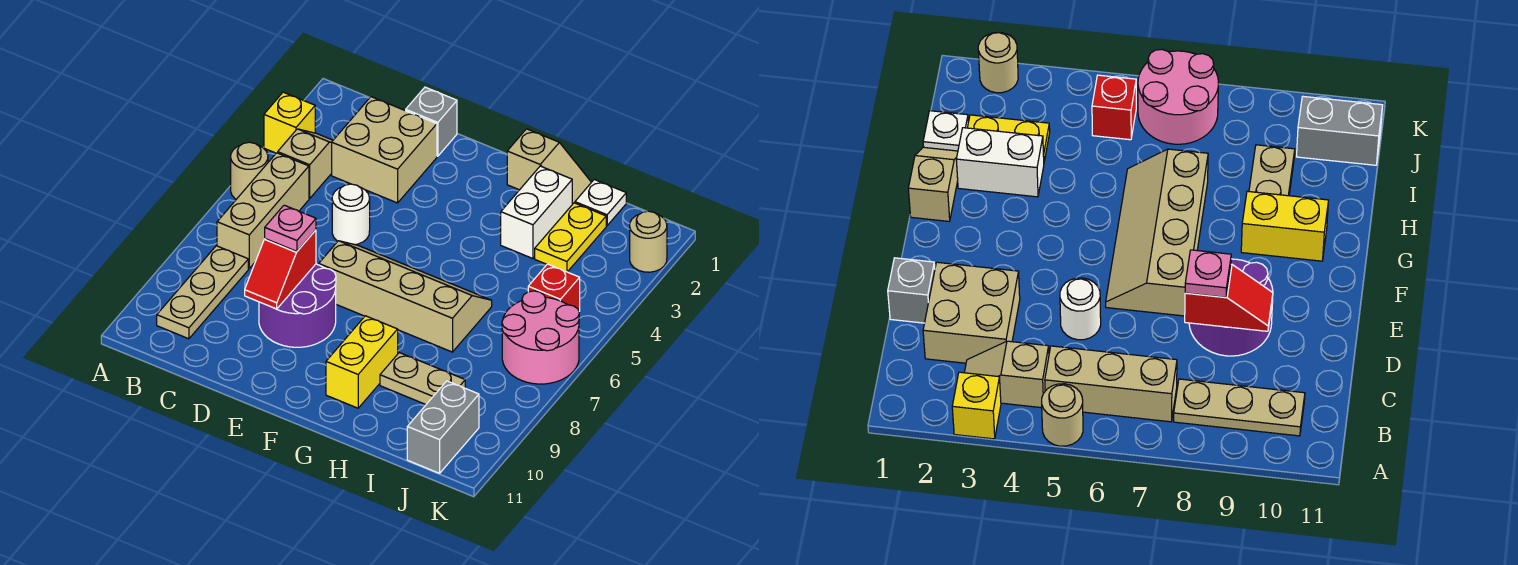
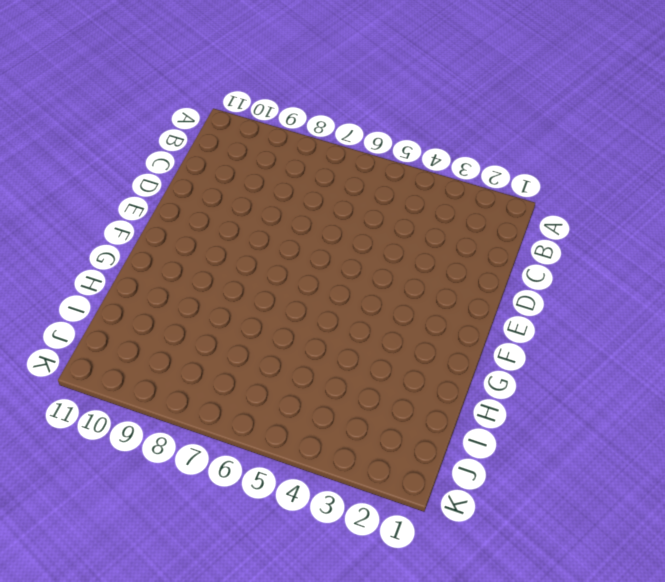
none -> yellow brick A3 level 1
none -> tan round brick A5 level 1
none -> tan slope B3:B4 level 1 top 4

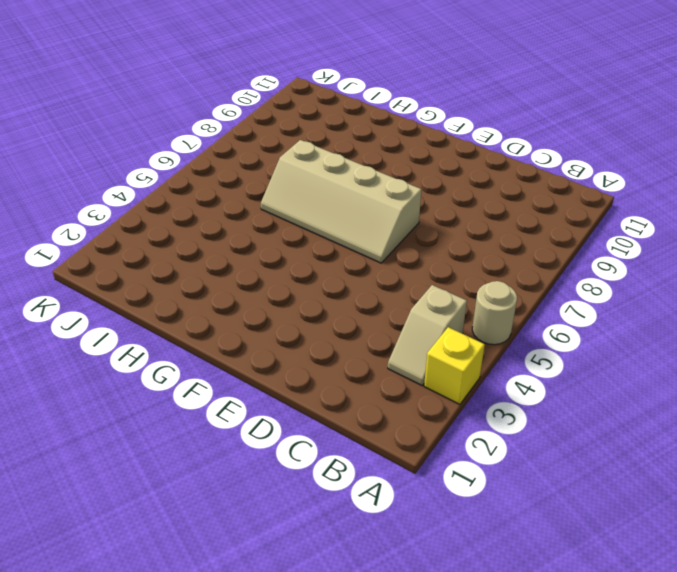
none -> tan brick B5:B7 level 1
none -> tan plate B8:B10 level 1
none -> tan brick C2:D3 level 1

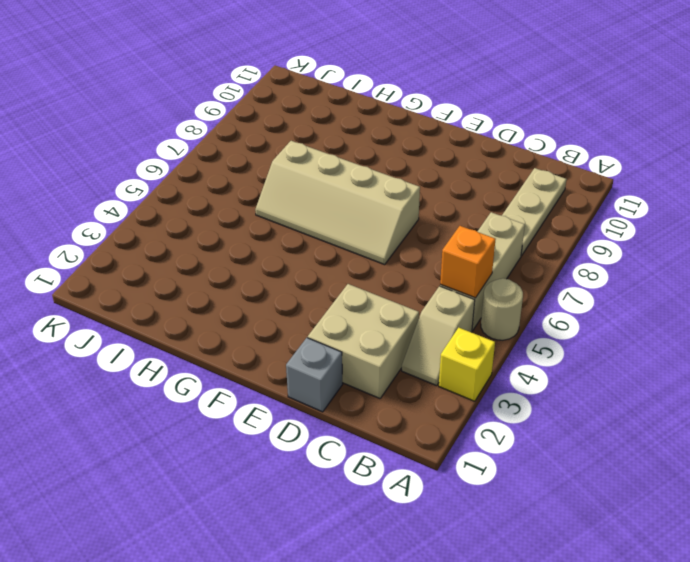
orange brick B5 level 2 -> none
none -> white round brick D5 level 1
none -> purple round brick D8:E9 level 1
none -> tan slope G1:H1 level 1 top G

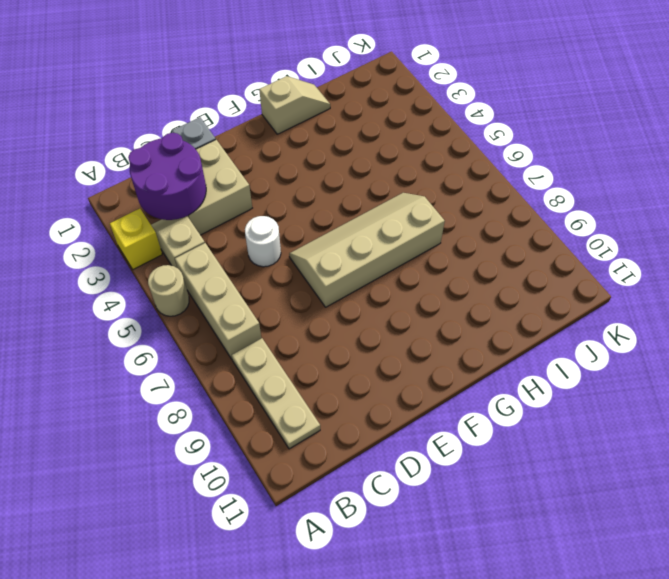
purple round brick B2:C3 level 2 -> purple round brick D8:E9 level 1
none -> yellow brick G9:G10 level 1
none -> white brick H2:H3 level 1
none -> tan plate H9:I9 level 1

